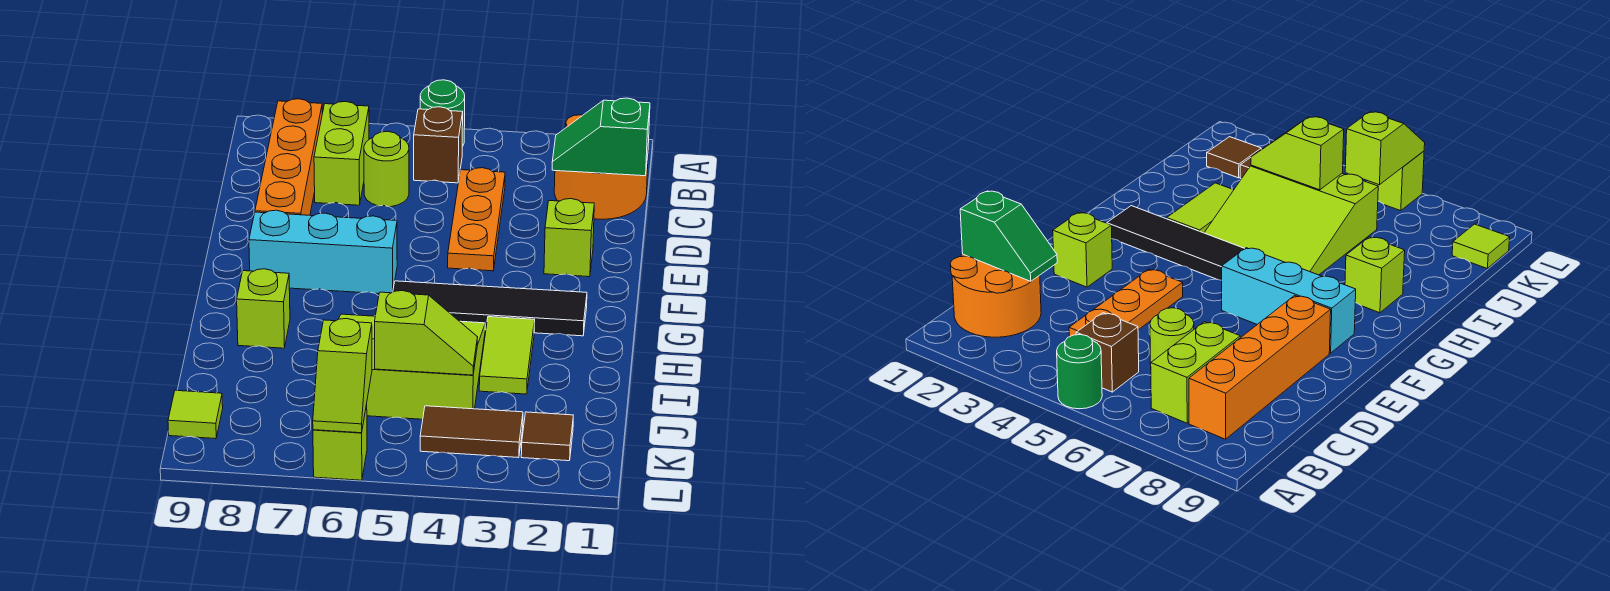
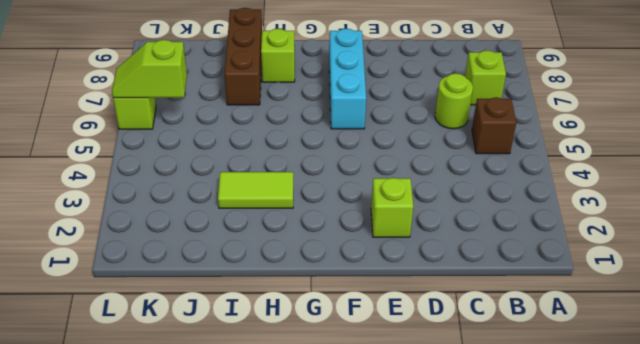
lime brick B7 level 1 -> lime brick B7:C7 level 1
brown brick I7:I9 level 1 -> none
none -> green round brick A5 level 1
none -> orange round brick B1:C2 level 1
none -> orange brick B8:E8 level 1

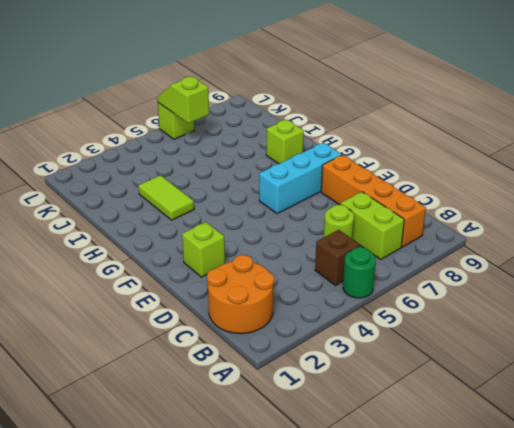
none -> orange plate C4:E4 level 1
none -> black tile G2:G5 level 1
none -> lime slope H4:J6 level 1 top J

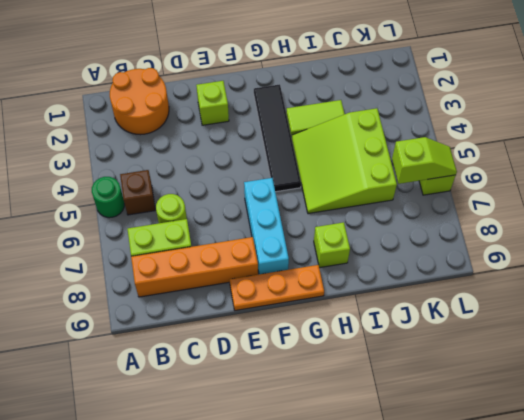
orange plate E9:G9 level 1 -> orange plate C4:E4 level 1
none -> brown tile K2 level 1
none -> brown tile K3:K4 level 1
none -> lime tile K9 level 1

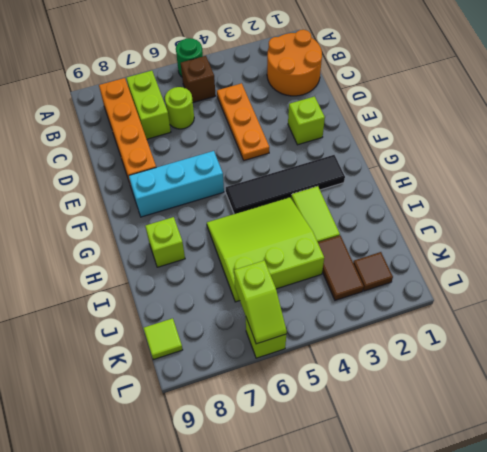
brown tile J3:K3 level 1 -> brown tile K3:K4 level 1
none -> green slope C1:C2 level 2 top 1
none -> lime slope J4:J5 level 2 top 5

